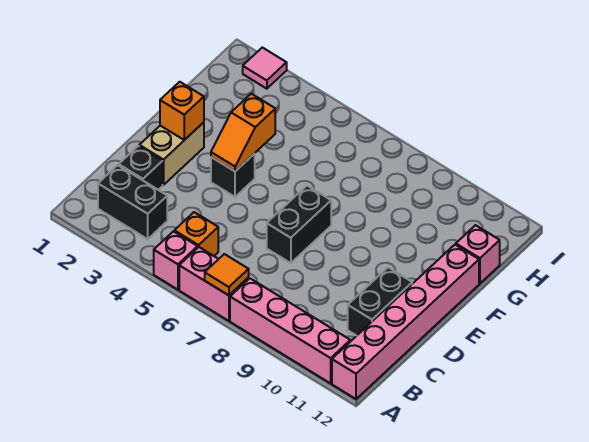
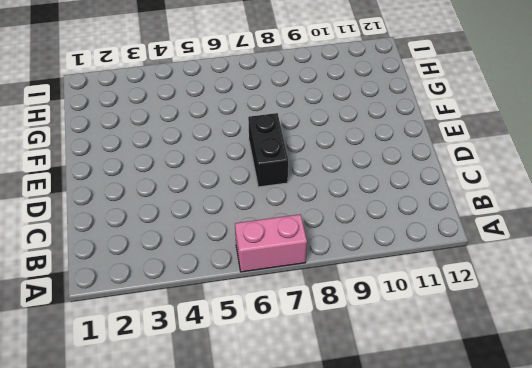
none -> pink brick A5 level 1
none -> pink brick A8:A11 level 1
none -> pink brick A12:F12 level 1

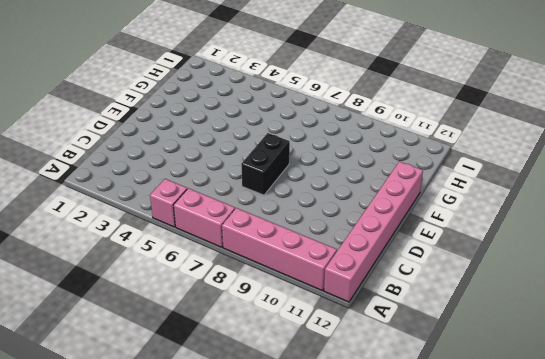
none -> black brick B2:B3 level 1
none -> orange brick B5 level 1
none -> black brick C2 level 1

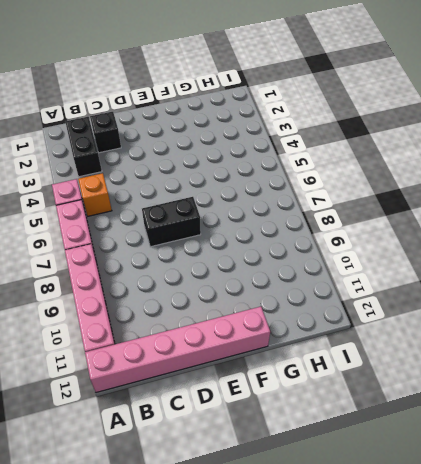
none -> black brick C11:D11 level 1
none -> tan brick D2:E2 level 1
none -> black brick E4 level 1

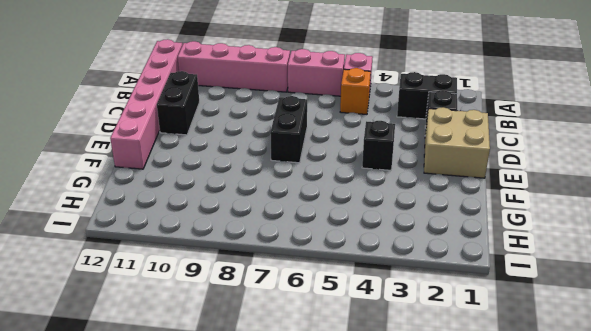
tan brick D1:E2 level 1 -> tan brick D2:E2 level 1
none -> pink brick G12 level 1
none -> pink tile I2 level 1
none -> orange tile A7 level 2

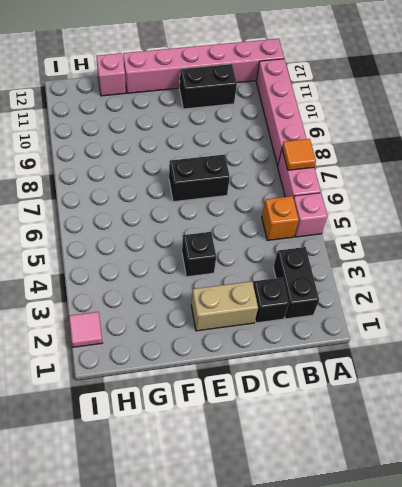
none -> orange brick E2 level 2
none -> orange slope E4:F4 level 2 top F

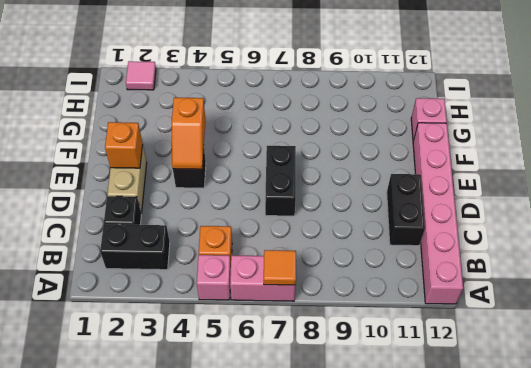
none -> pink brick A8:A11 level 1

